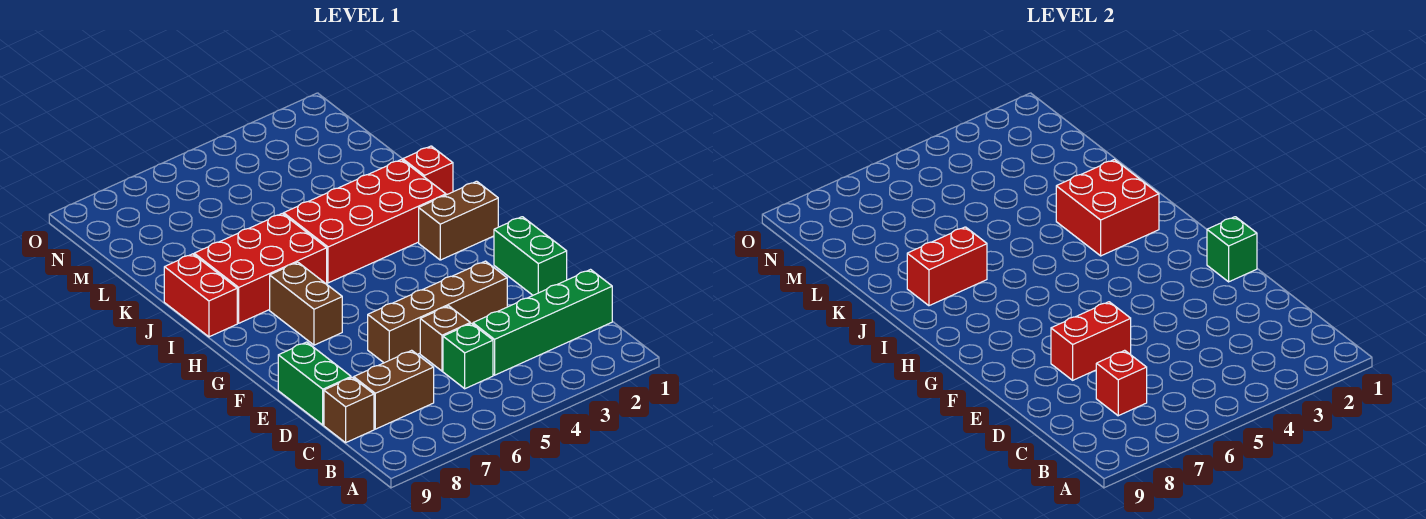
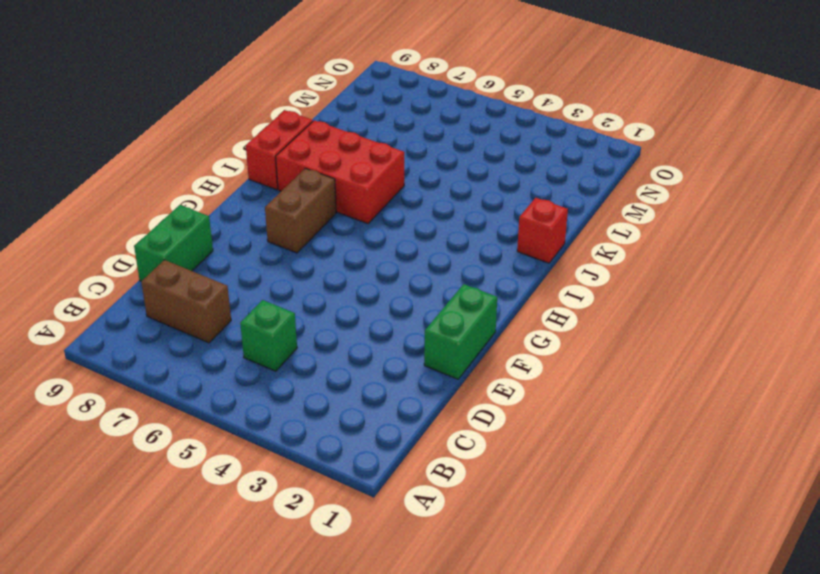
none -> green brick C1:C4 level 1
none -> brown brick C9 level 1
none -> brown brick D5 level 1

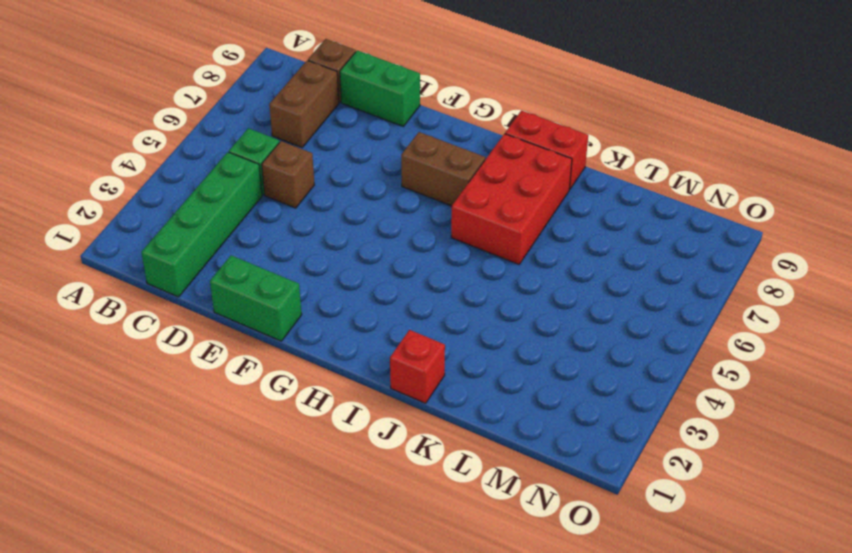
none -> brown brick E3:E6 level 1
none -> brown brick H1:H2 level 1
none -> red brick I2:J5 level 1

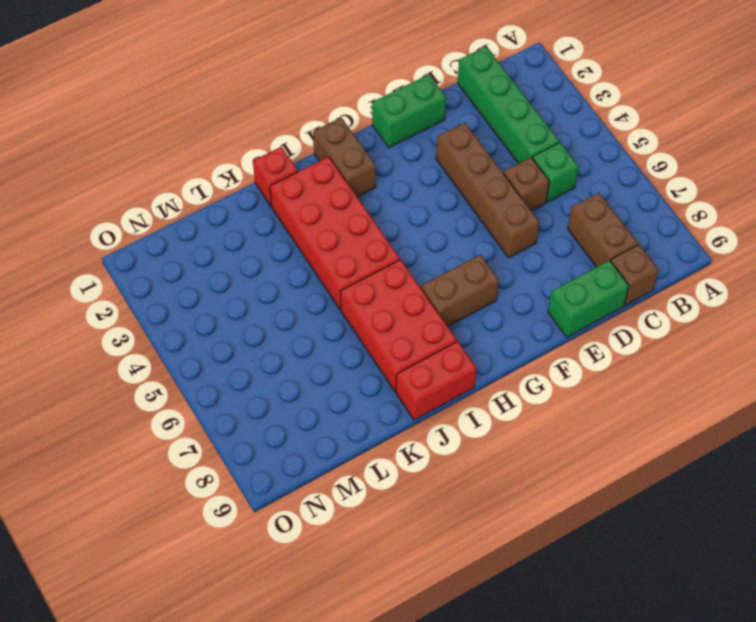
none -> red brick C7 level 2
none -> red brick E6:E7 level 2
none -> green brick F1 level 2

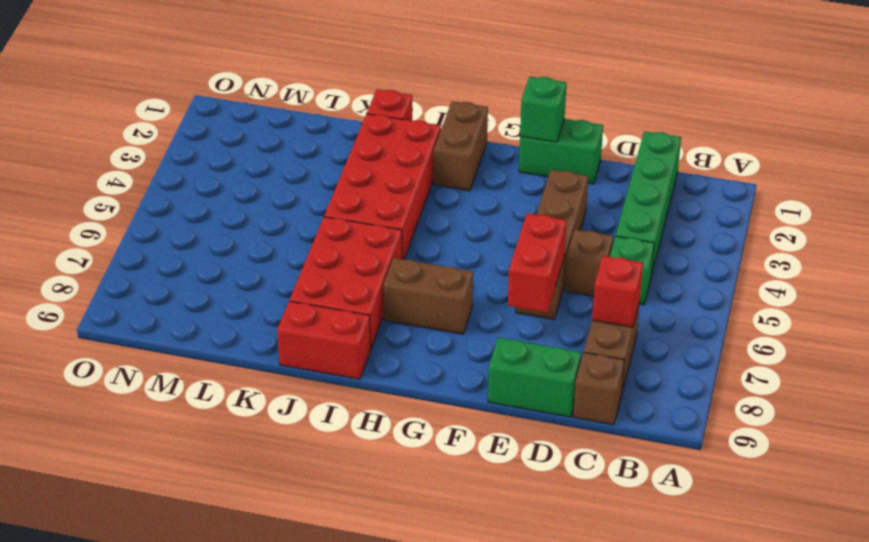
none -> red brick I2:J3 level 2
none -> red brick J7:J8 level 2

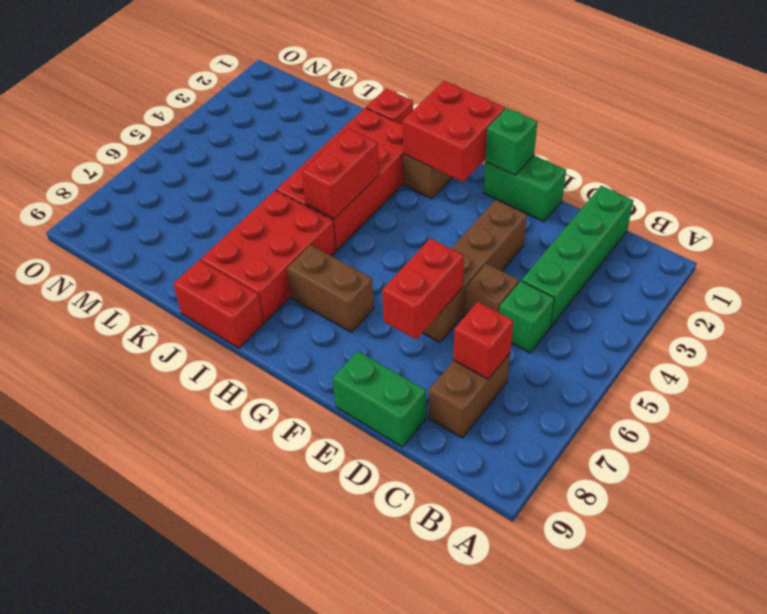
red brick G1:H2 level 2 -> red brick I2:J3 level 2
red brick I4:I5 level 2 -> red brick J7:J8 level 2
none -> brown brick C9 level 1

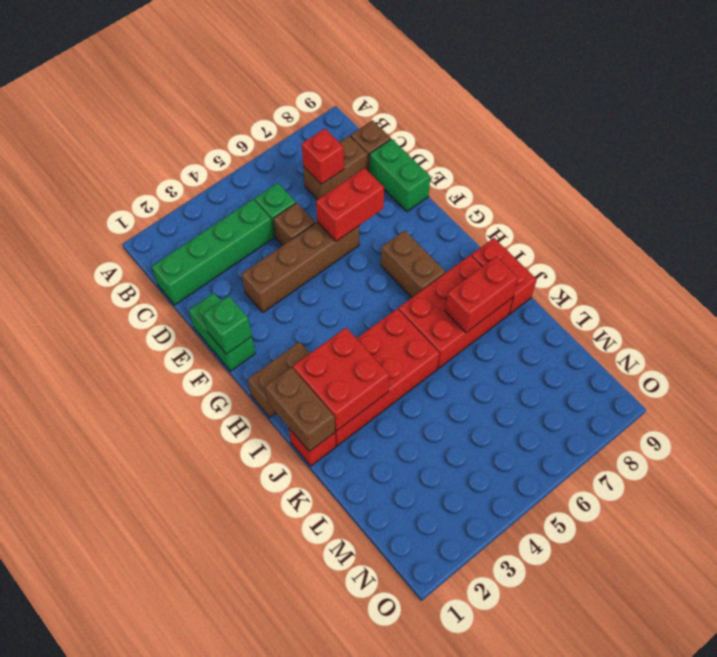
brown brick I1:J1 level 2 -> none

